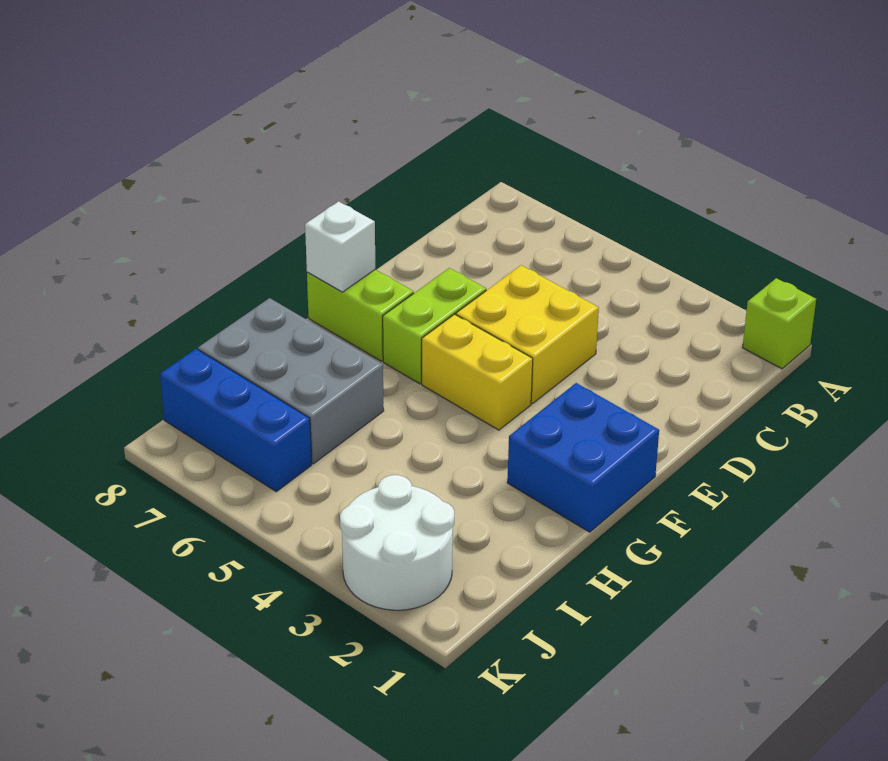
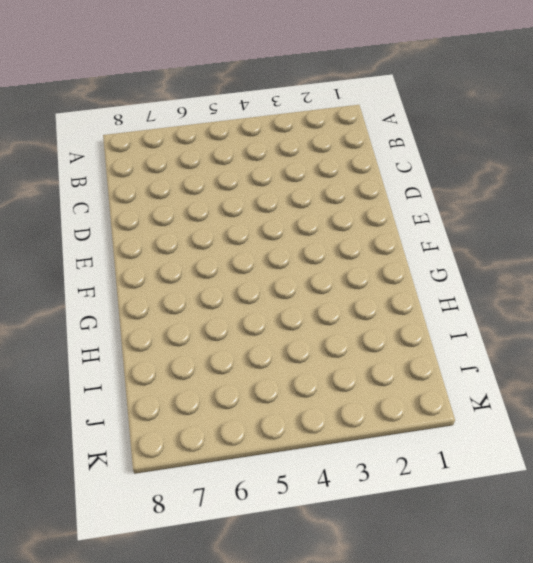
none -> lime brick A1 level 1
none -> yellow brick D4:E5 level 1

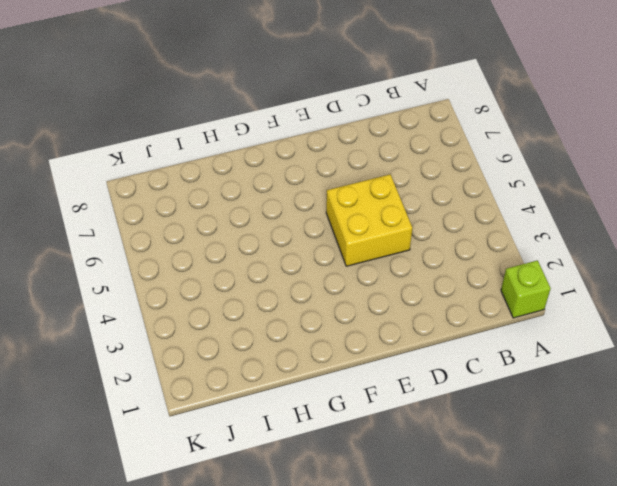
none -> lime brick E6:F6 level 1
none -> blue brick F1:G2 level 1

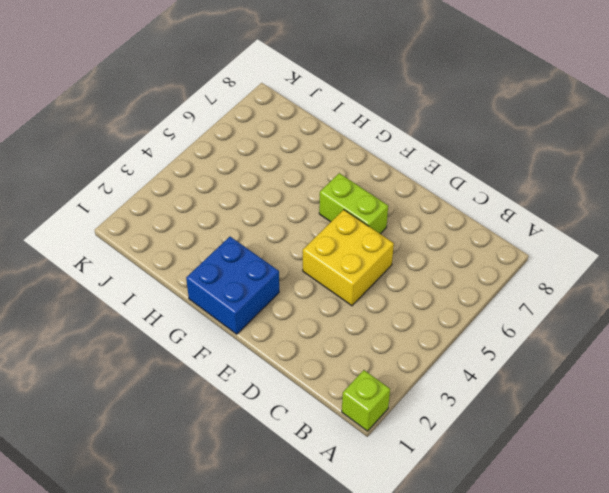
none -> yellow brick F4:F5 level 1
none -> lime brick F7:F8 level 1

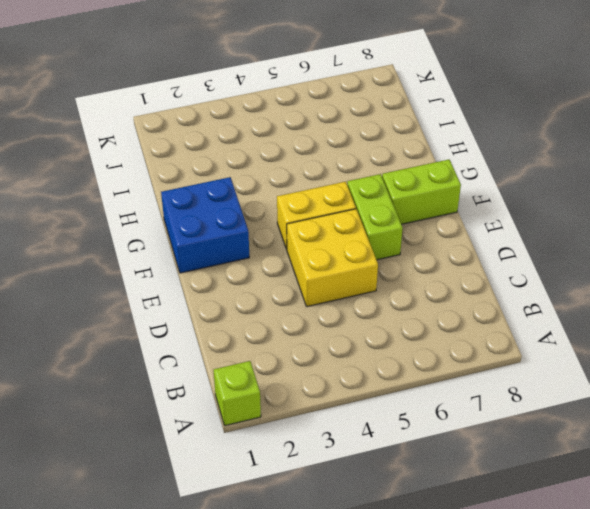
none -> grey brick H6:I8 level 1
none -> white round brick J2:K3 level 1

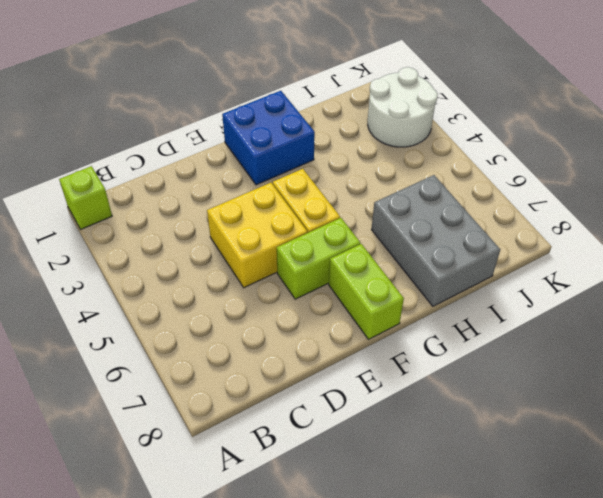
none -> blue brick J6:J8 level 1
none -> white brick F8 level 2

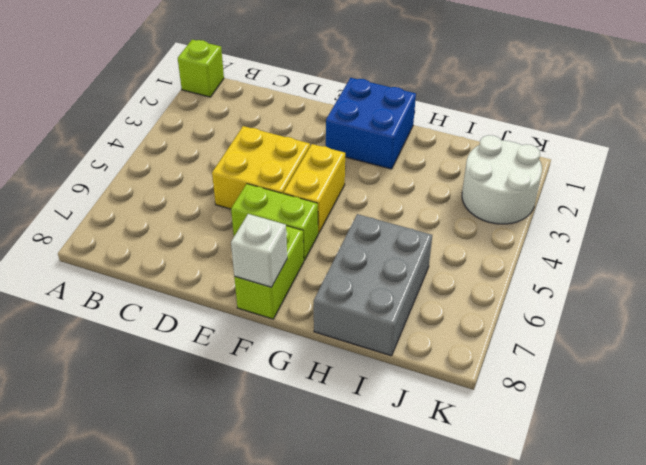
none -> blue brick J6:J8 level 1

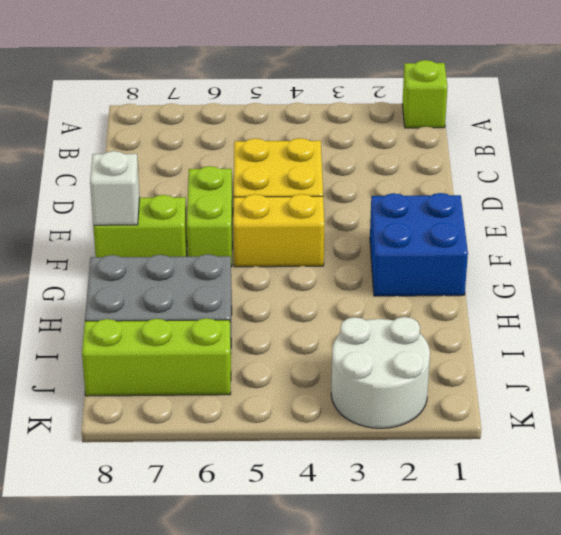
lime brick J6:J8 level 1 -> blue brick J6:J8 level 1

